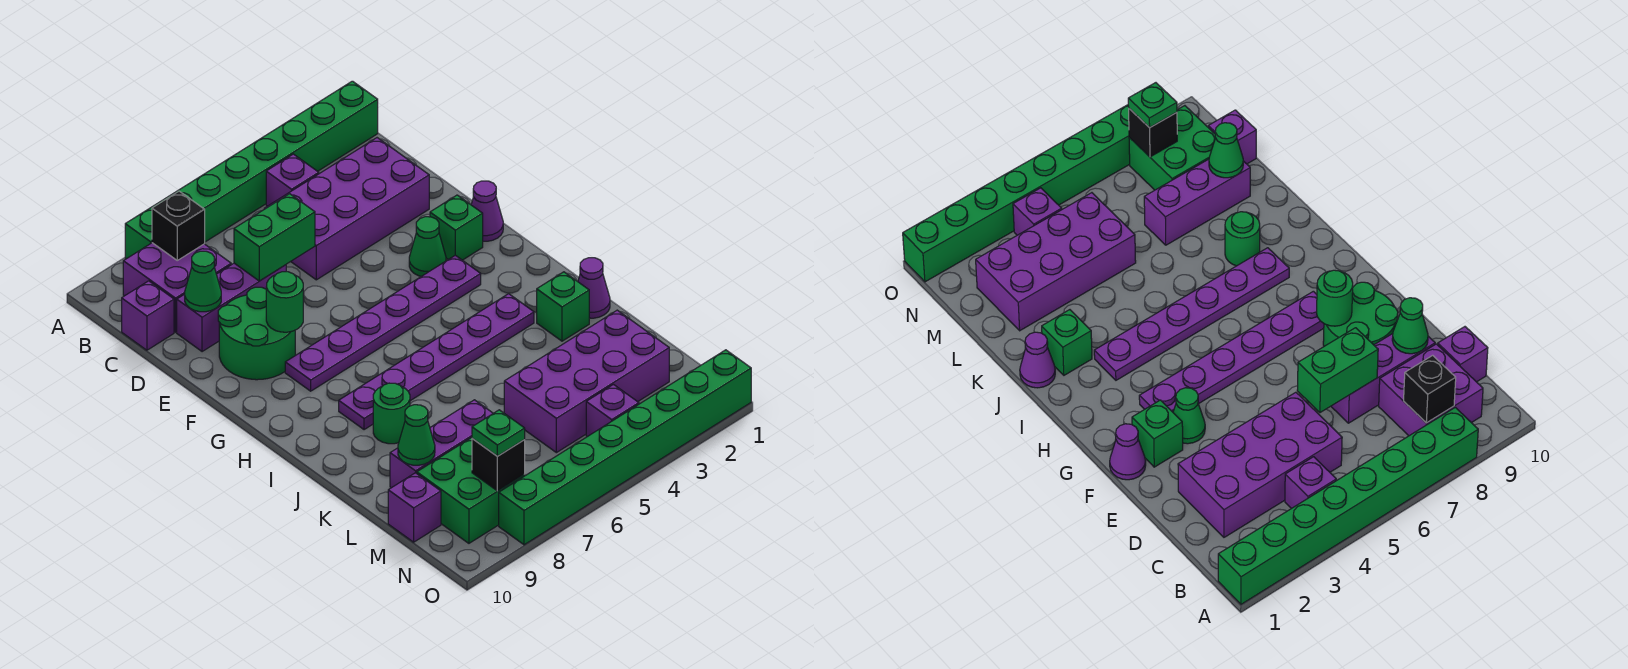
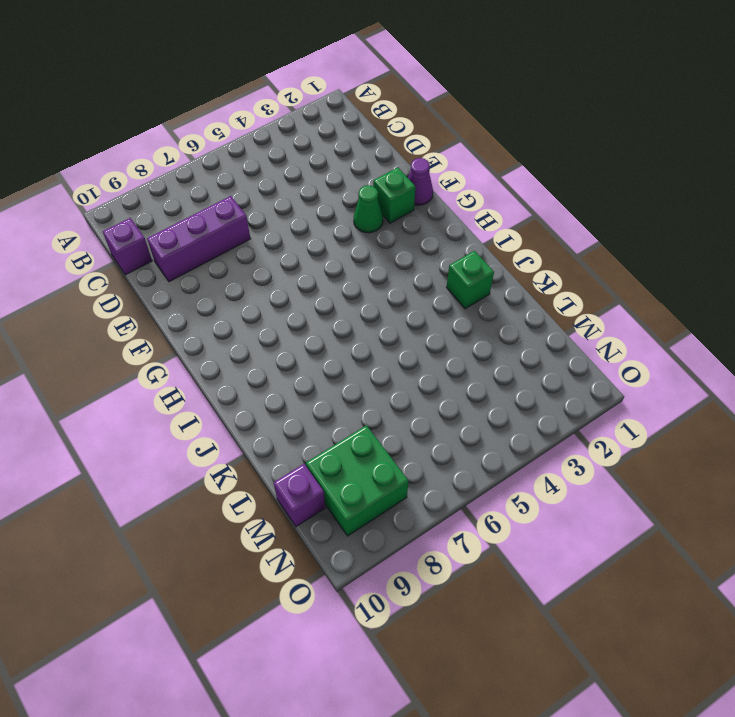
none -> green brick A1:A8 level 1
none -> purple brick B4 level 1
none -> purple brick B8:C9 level 1

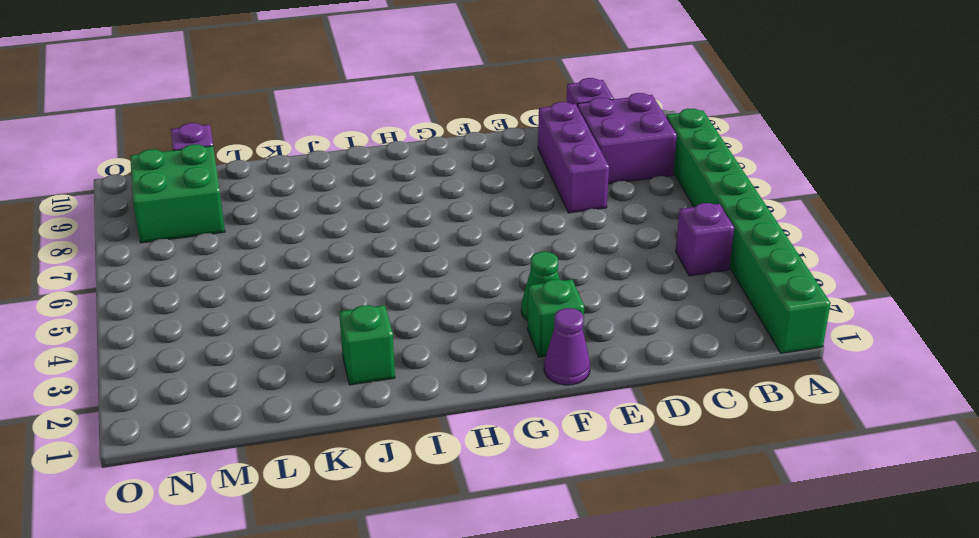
none -> purple brick C2:D5 level 1
none -> green round brick E8:F9 level 1
none -> purple plate G3:G8 level 1

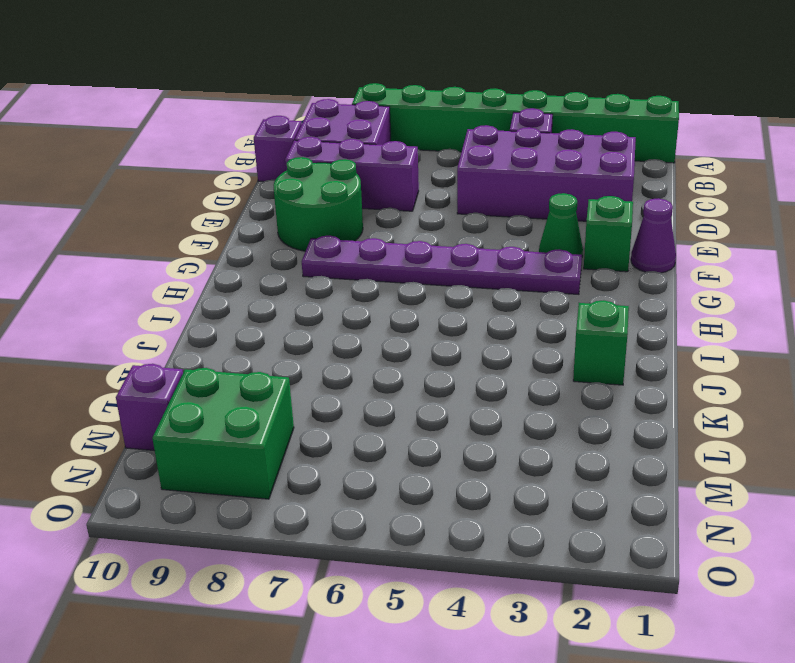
none -> purple plate I3:I8 level 1
none -> purple cone J1 level 1
none -> green round brick J8 level 1

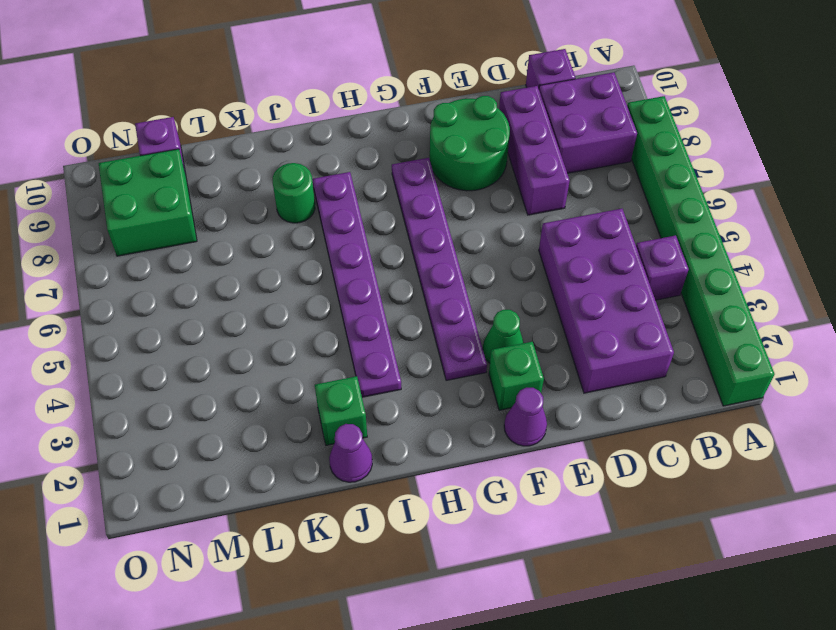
none -> purple brick L2:M5 level 1
none -> purple brick L7:L9 level 1
none -> purple brick N4 level 1

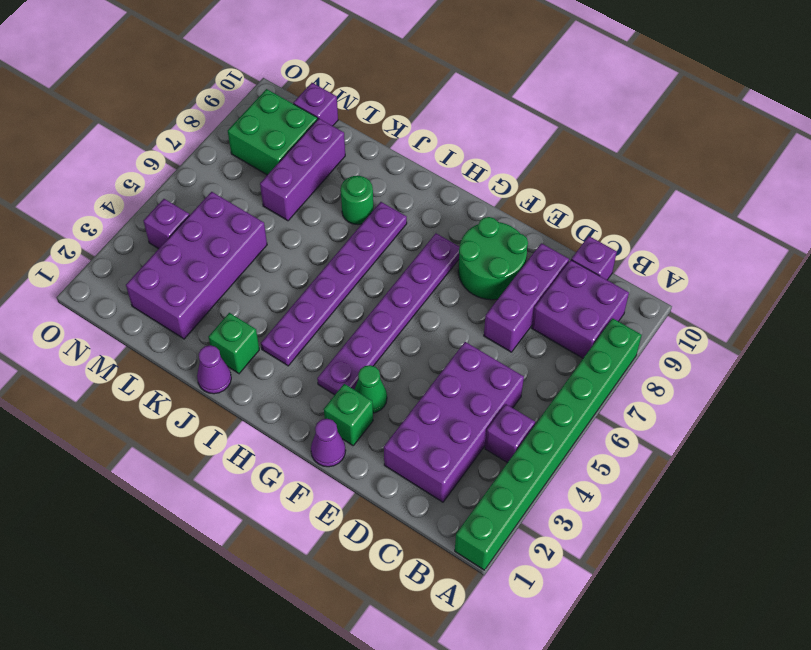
none -> green brick O1:O8 level 1
none -> black brick B8 level 2
none -> green brick D6:D7 level 2

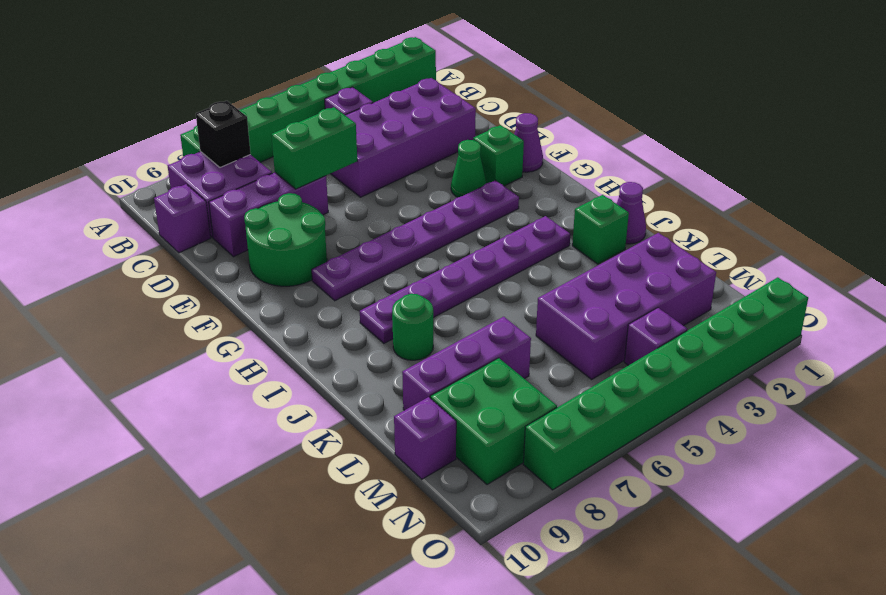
none -> green cone D9 level 2
none -> green round brick F8 level 2
none -> green cone L9 level 2

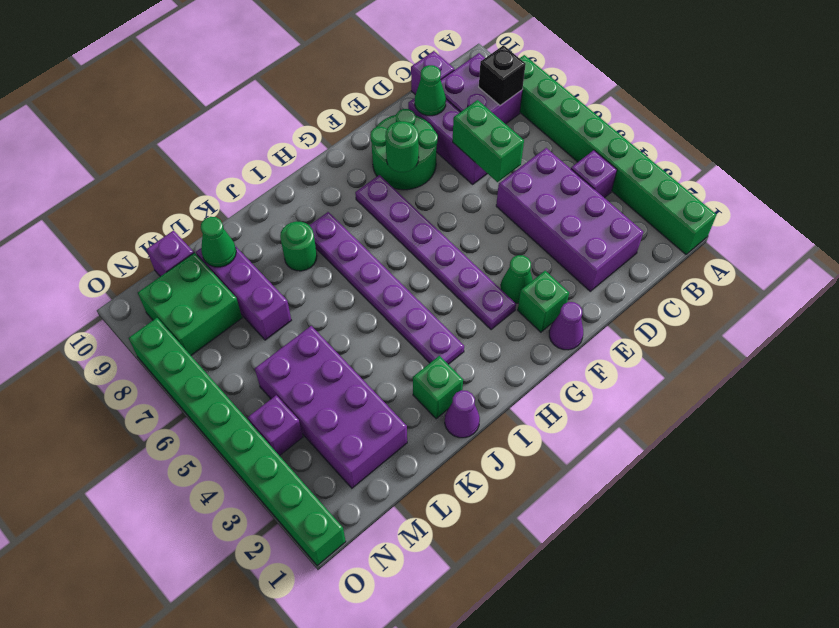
none -> black brick N8 level 2
none -> green plate N8 level 3

